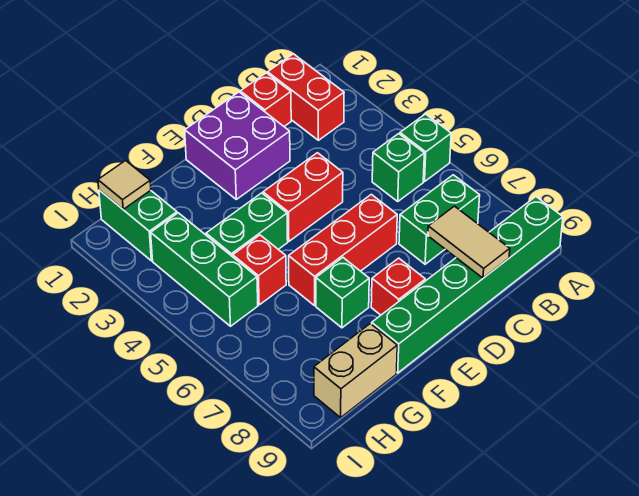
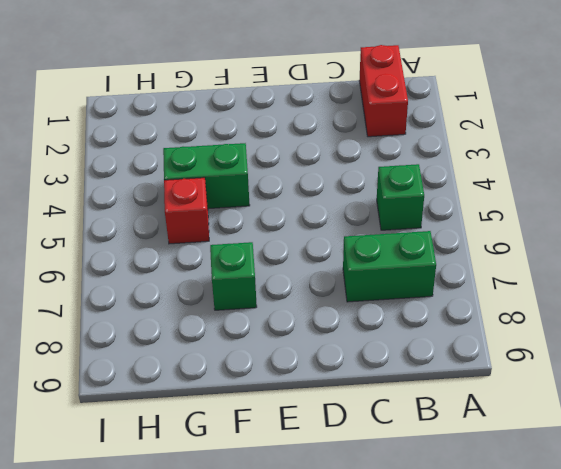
none -> green brick A5 level 1
none -> green brick A9:F9 level 1
none -> red brick C1 level 1

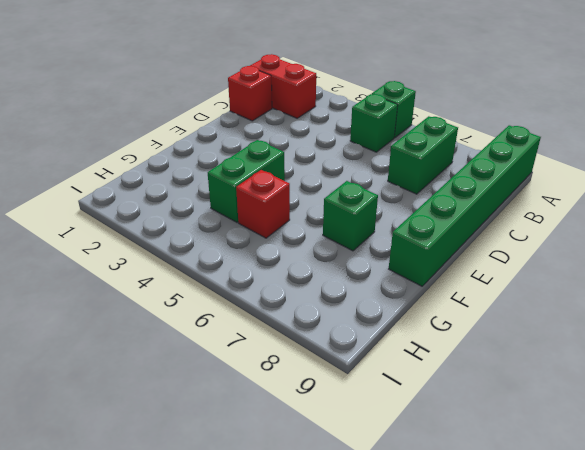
none -> purple brick D1:E2 level 1
none -> red brick D4:E4 level 1
none -> red brick D6:F6 level 1

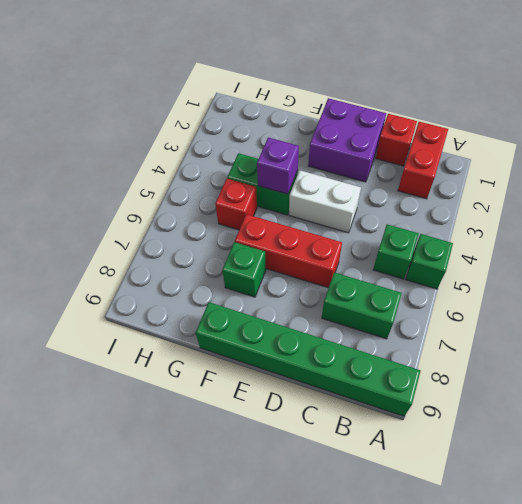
white brick D4:E4 level 1 -> red brick D4:E4 level 1
purple brick F4 level 2 -> none
none -> red brick E8 level 1
none -> tan brick G9:H9 level 1
none -> green brick H1:H2 level 1

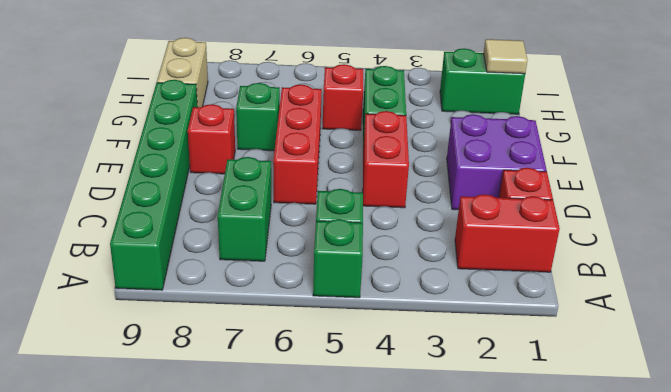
none -> green brick H3:H5 level 1
none -> tan tile C8:C9 level 2

